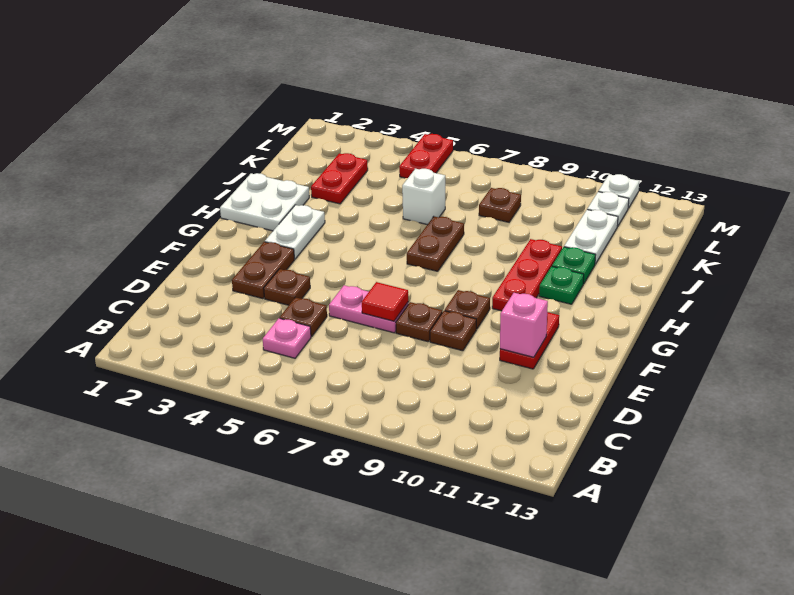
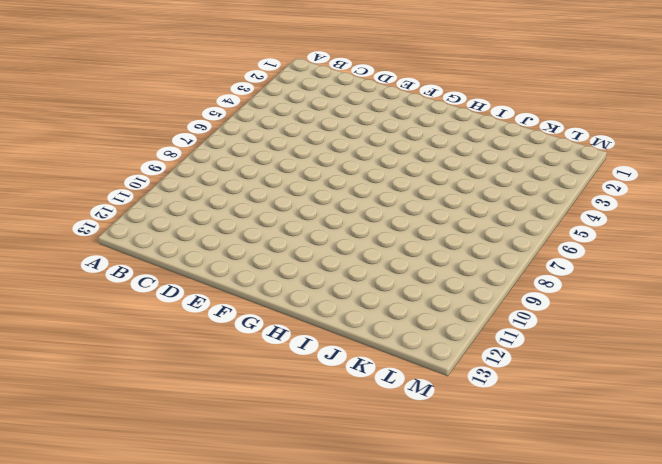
none -> pink plate C5 level 1
none -> brown plate D5 level 1
none -> brown plate E3:F3 level 1

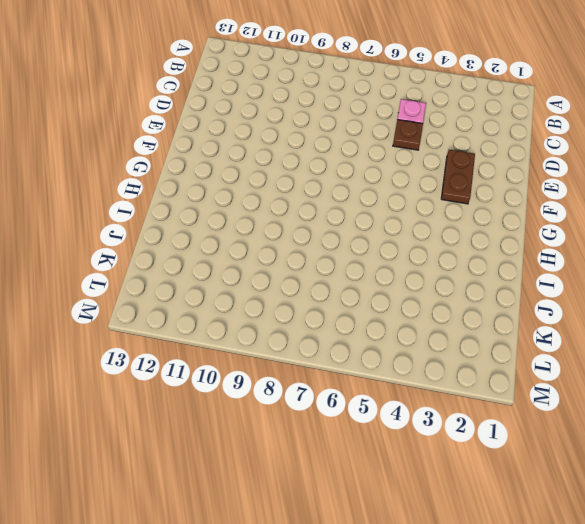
none -> brown plate E4 level 1
none -> pink plate E6:E7 level 1
none -> brown plate E8 level 1

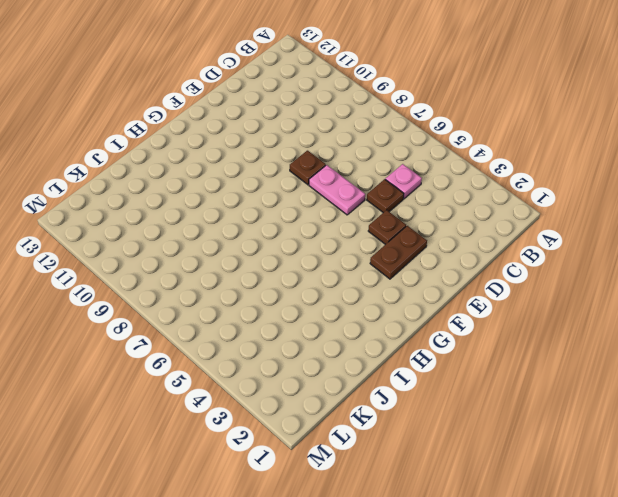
none -> brown plate E9 level 1
none -> red plate E11:F11 level 1
none -> brown plate F9 level 1

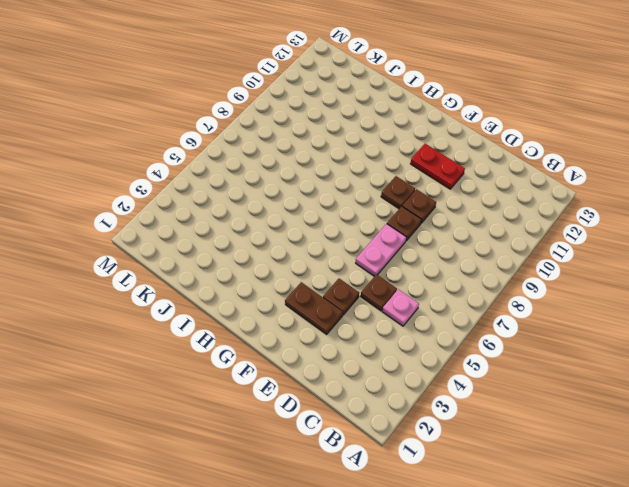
none -> white plate G3:H3 level 1
none -> red plate G10:I10 level 1
none -> white plate H1:I2 level 1

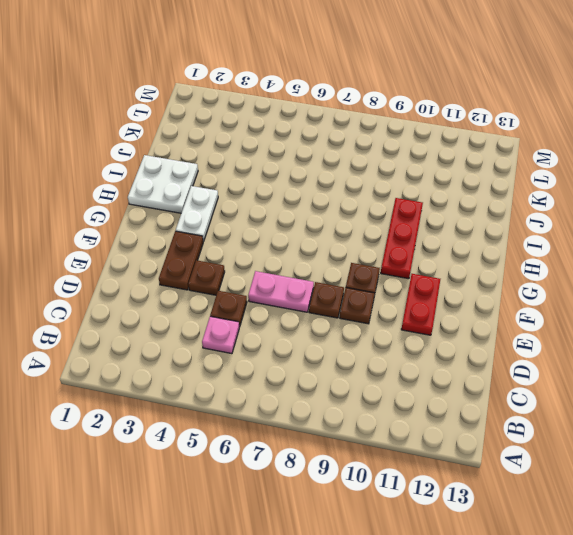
none -> brown plate H7:I7 level 1
none -> green plate H11 level 1
none -> green plate I11 level 1

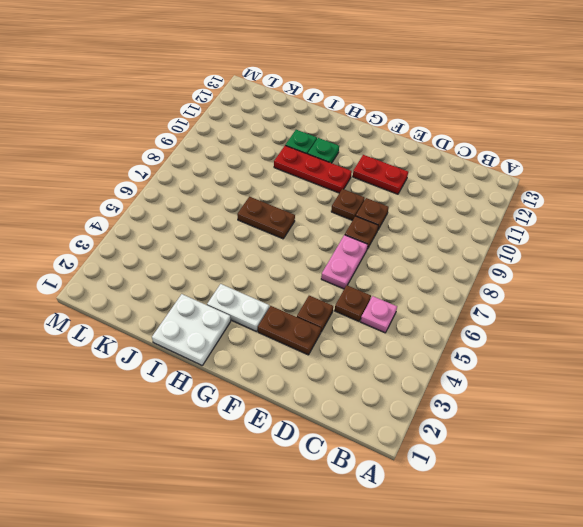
none -> red plate J3:K3 level 1
none -> white brick J6 level 1
none -> white plate J11:K11 level 1

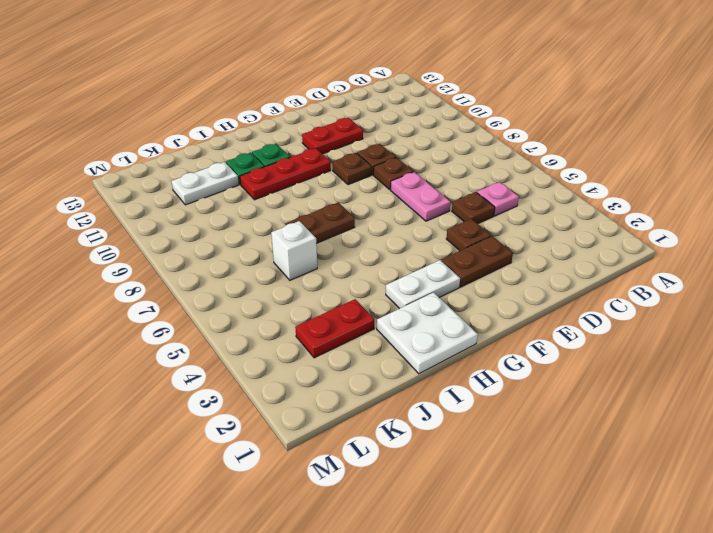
none -> brown plate K8 level 1
none -> red plate L5:M5 level 1
none -> white plate L11 level 1

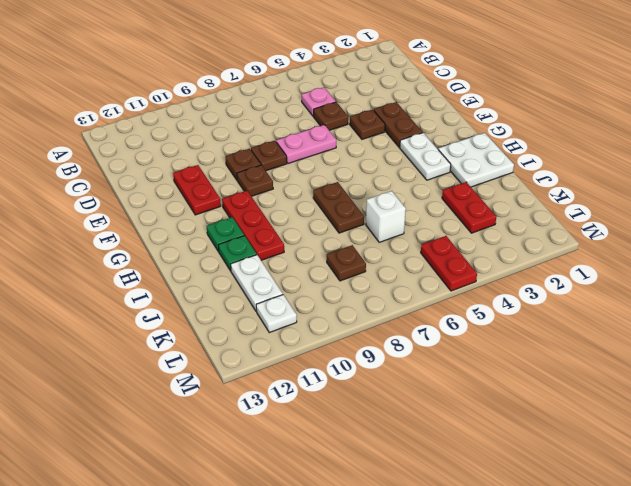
none -> white plate M11 level 1
none -> red tile E7 level 2
none -> pink brick E11 level 2

